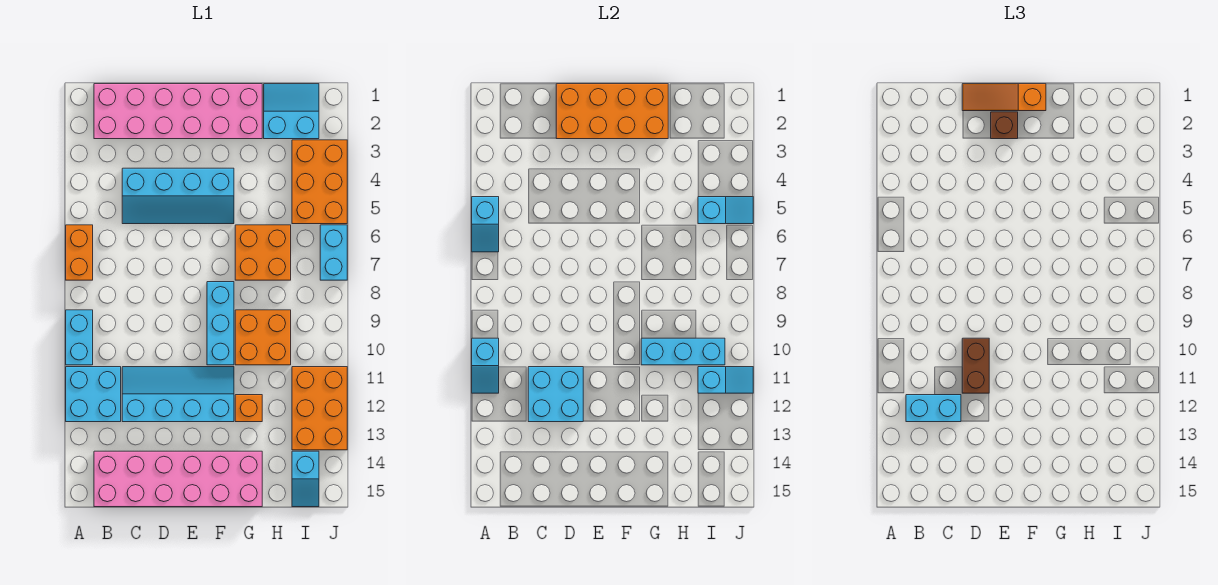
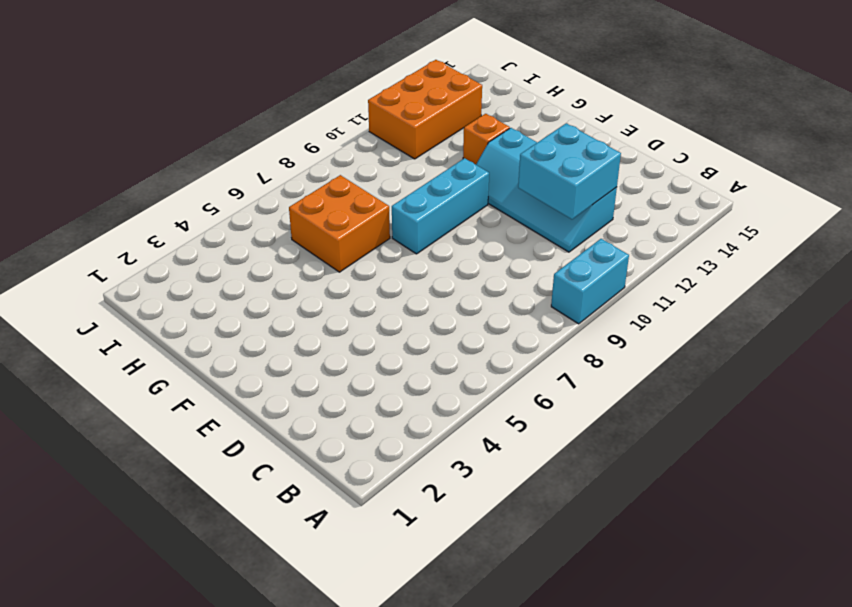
none -> orange brick A6:A7 level 1
none -> cyan brick A11:B12 level 1
none -> pink brick B1:G2 level 1

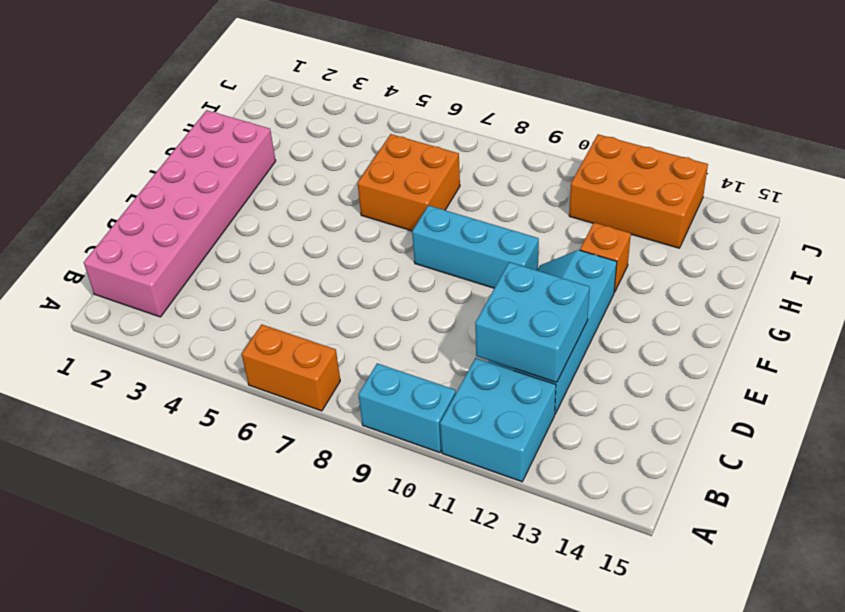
none -> pink brick B14:G15 level 1
none -> cyan slope C4:F5 level 1 top 4
none -> orange brick G9:H10 level 1

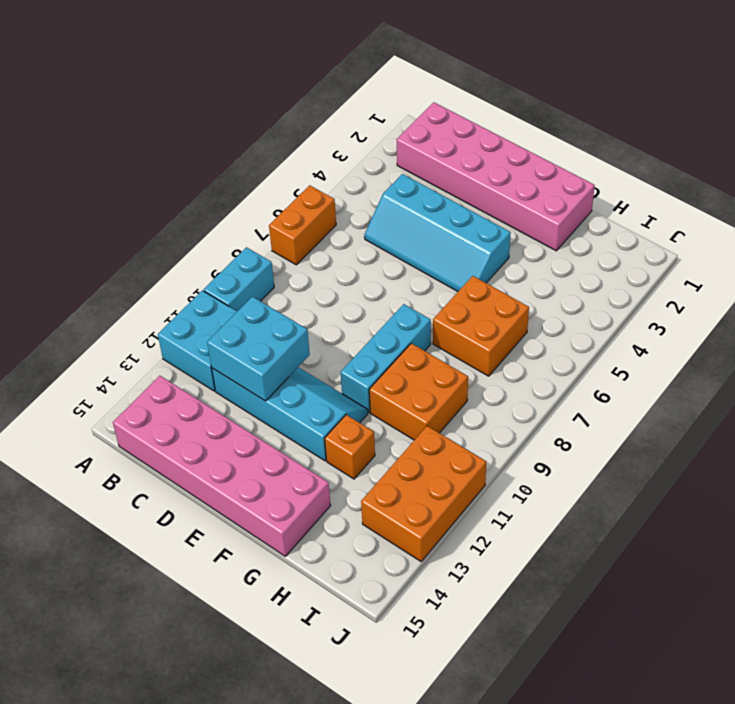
none -> cyan slope H1:I2 level 1 top 2
none -> orange brick I3:J5 level 1
none -> cyan slope I14:I15 level 1 top 14

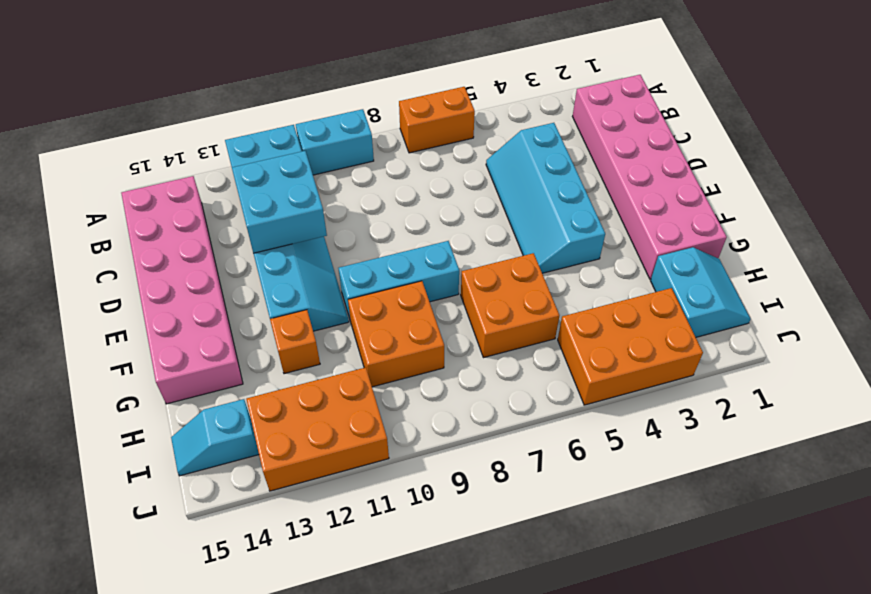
none -> cyan brick J6:J7 level 1
none -> cyan slope A5:A6 level 2 top 5
none -> cyan slope A10:A11 level 2 top 10

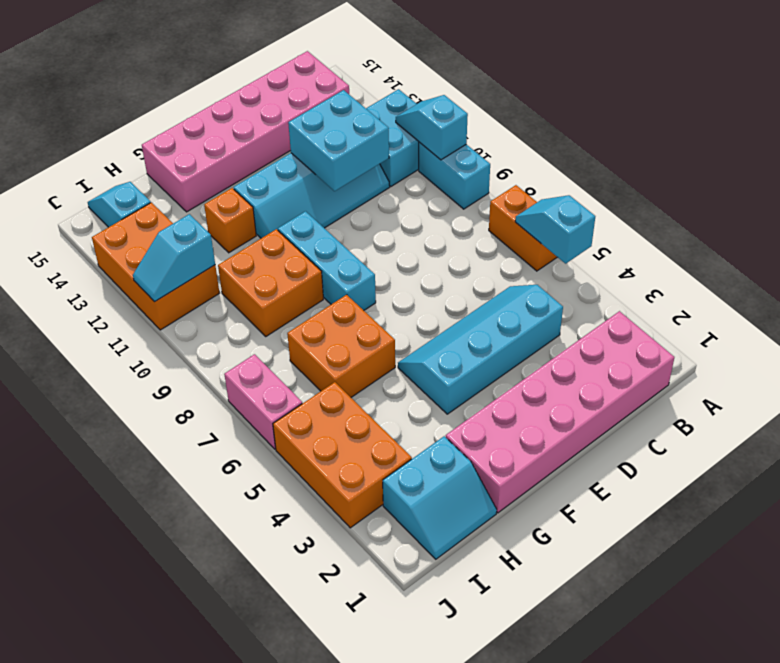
pink brick J6:J7 level 1 -> cyan brick J6:J7 level 1
none -> orange brick D1:G2 level 2
none -> cyan brick G10:I10 level 2
none -> cyan slope I5:J5 level 2 top I

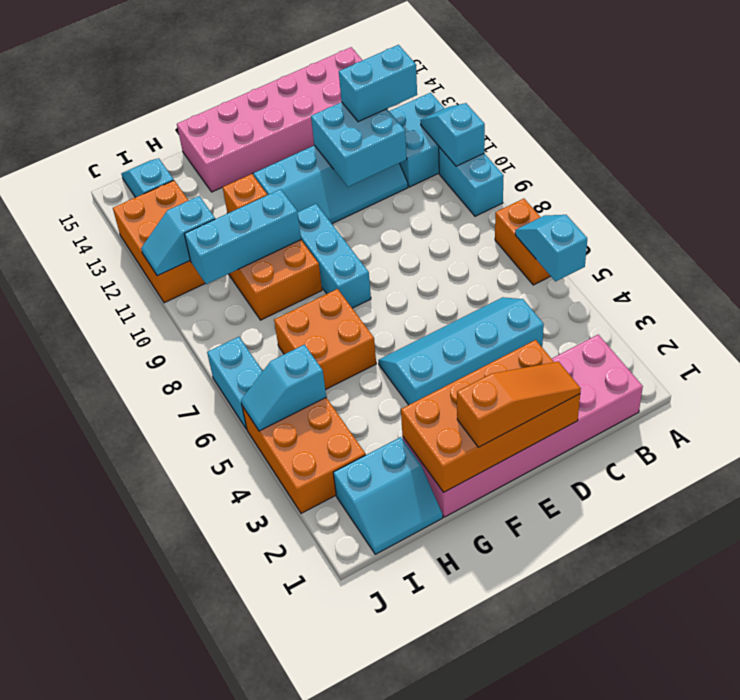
none -> brown brick D10:D11 level 3
none -> brown brick E2 level 3

